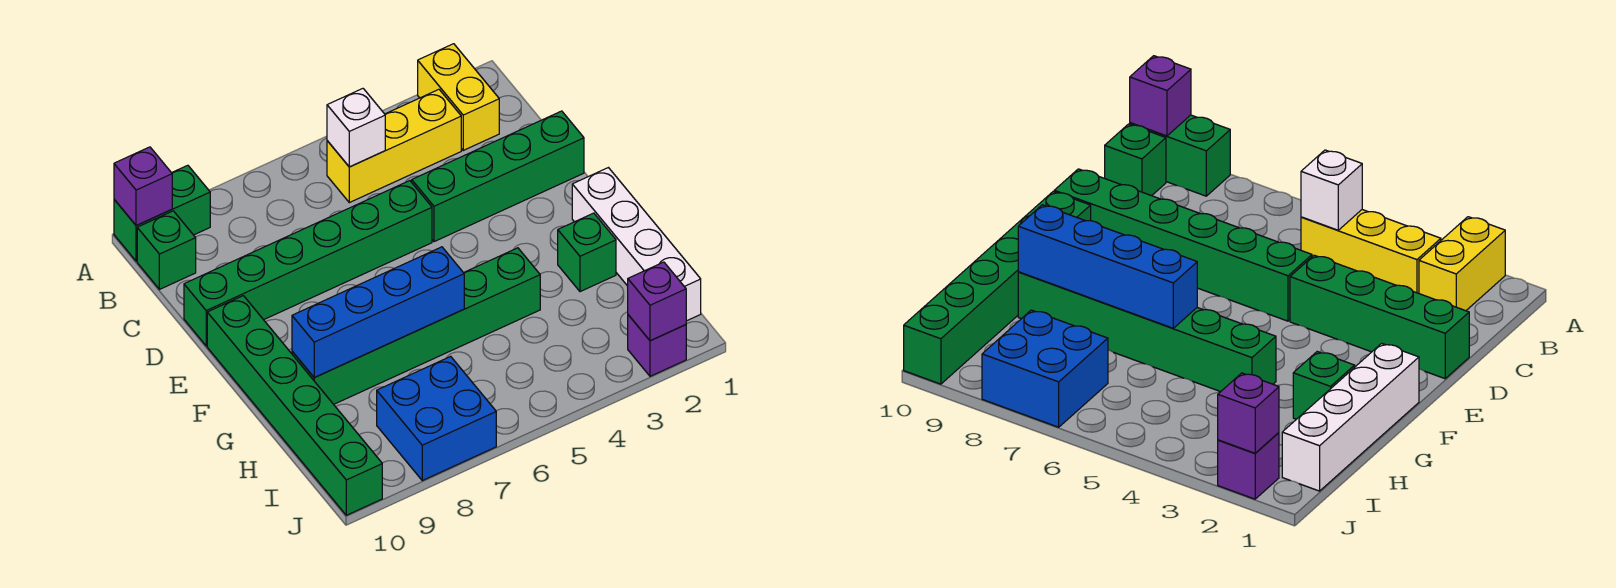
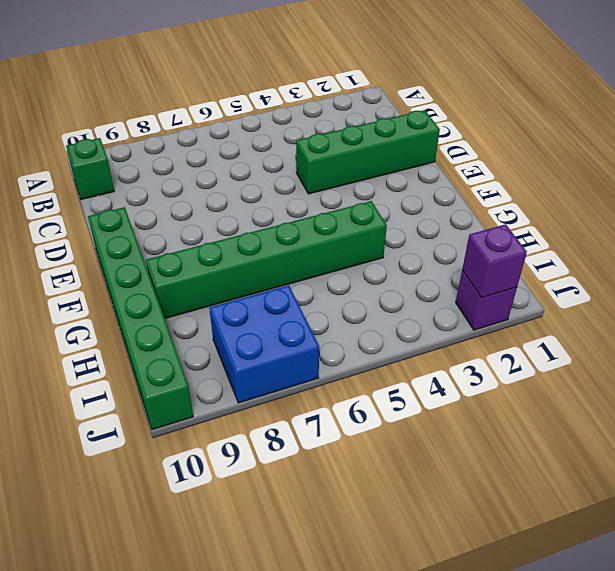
none -> yellow brick A2:B2 level 1
none -> green brick A9:A10 level 1
none -> yellow brick B3:B5 level 1

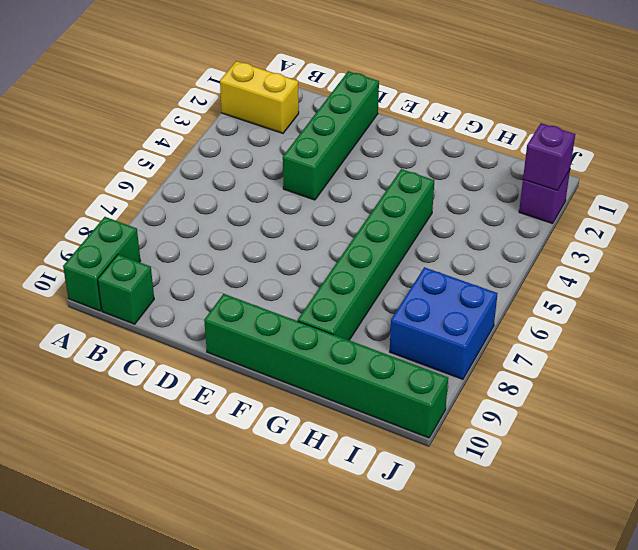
none -> yellow brick B3:B5 level 1
none -> green brick D5:D10 level 1
none -> white brick F1:I1 level 1

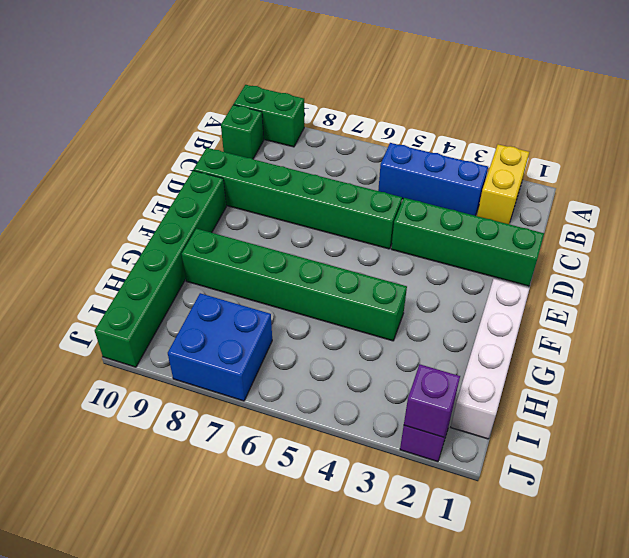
blue brick B3:B5 level 1 -> yellow brick B3:B5 level 1
none -> green brick G2 level 1
none -> purple brick A10 level 2
none -> white brick B5 level 2

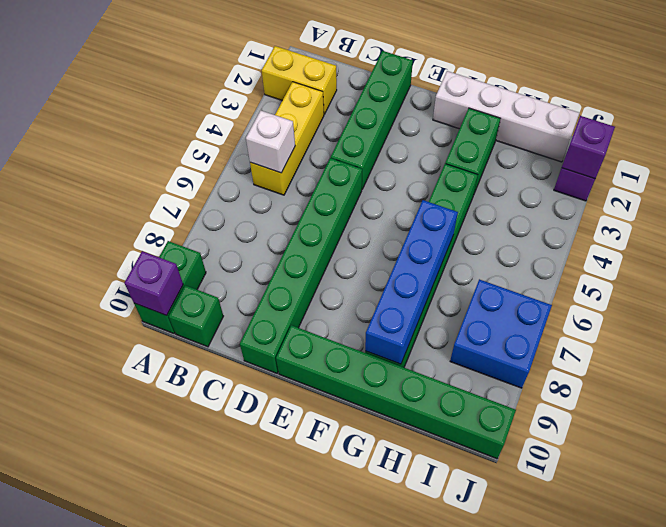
green brick G2:G3 level 1 -> green brick G2 level 1

